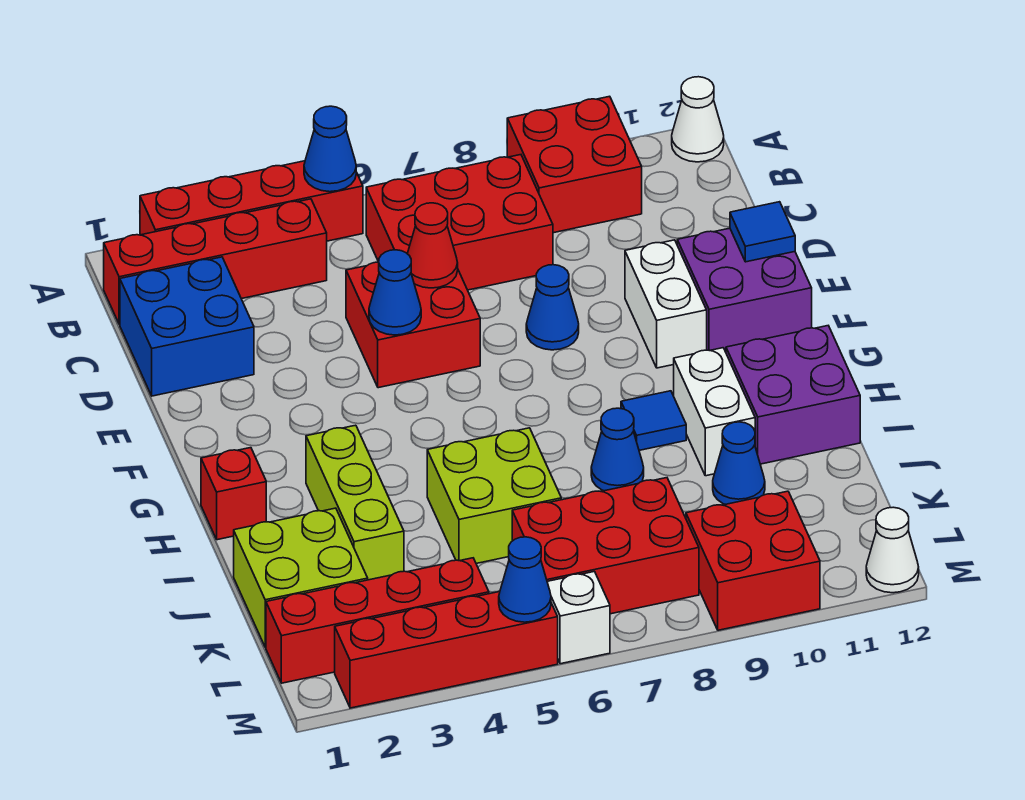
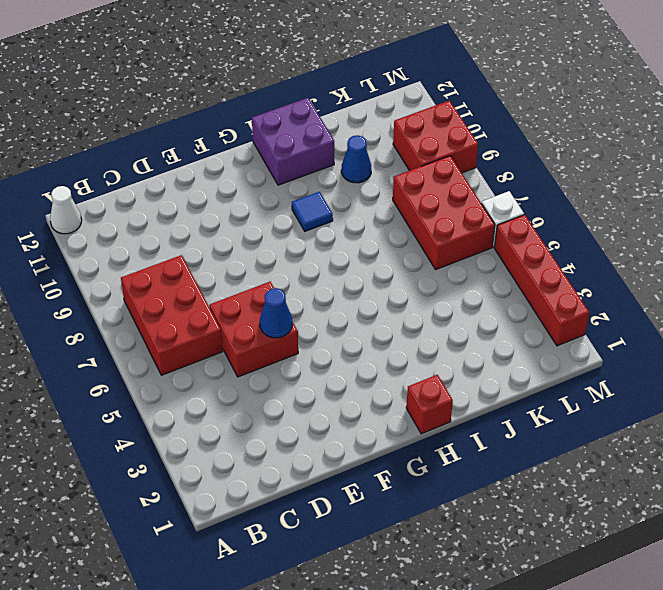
none -> red brick A2:A5 level 1
none -> red brick A9:B10 level 1
none -> red brick B1:B4 level 1
none -> blue brick C1:D2 level 1

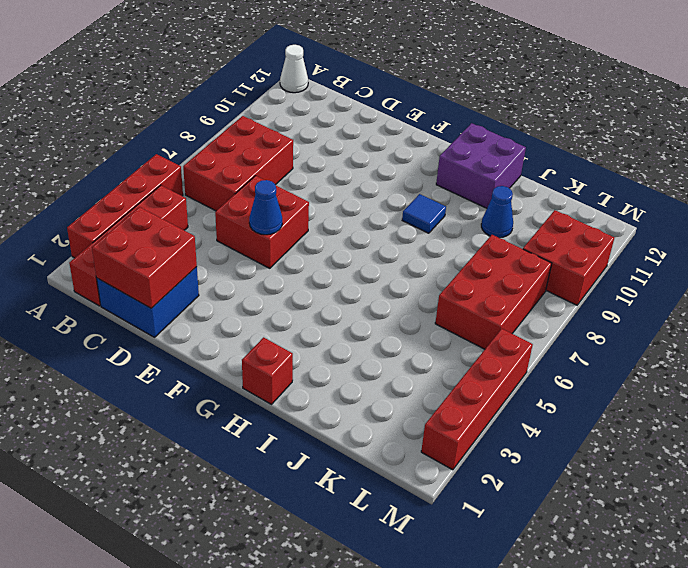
red brick C1:D2 level 2 -> red brick A9:B10 level 1
none -> blue cone E8 level 1
none -> white brick E10:F10 level 1
none -> purple brick E11:F12 level 1
none -> lime brick H3:J3 level 1

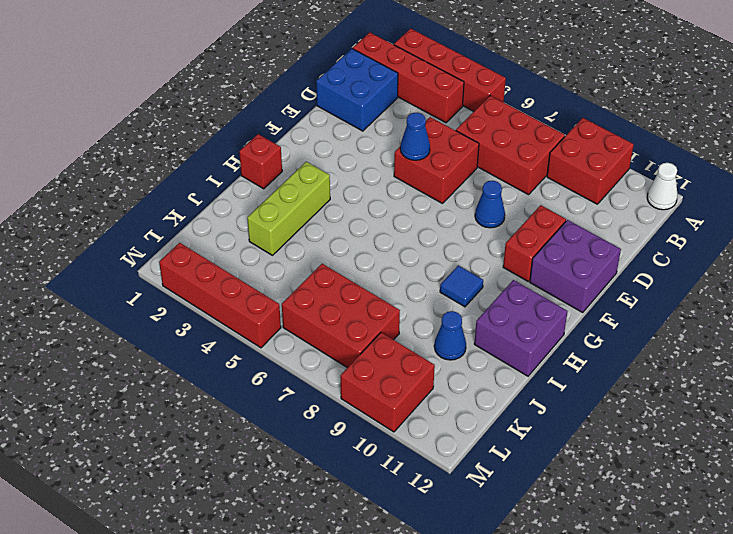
red brick E10:F10 level 1 -> white brick E10:F10 level 1
none -> white brick H10:I10 level 1
none -> lime brick I5:J6 level 1
none -> blue cone I8 level 1
none -> lime brick J1:K2 level 1

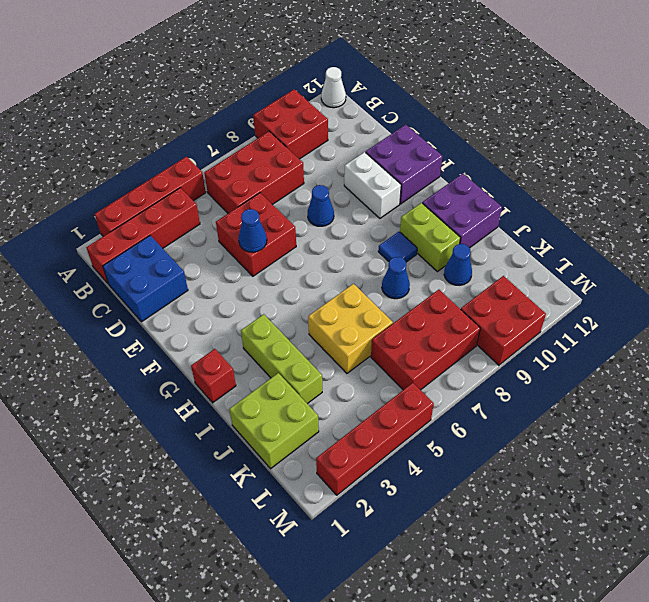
lime brick H10:I10 level 1 -> white brick H10:I10 level 1
yellow brick I5:J6 level 1 -> lime brick I5:J6 level 1
none -> red brick L1:L4 level 1
none -> white brick M6 level 1
none -> white cone M12 level 1
none -> blue cone A5 level 2

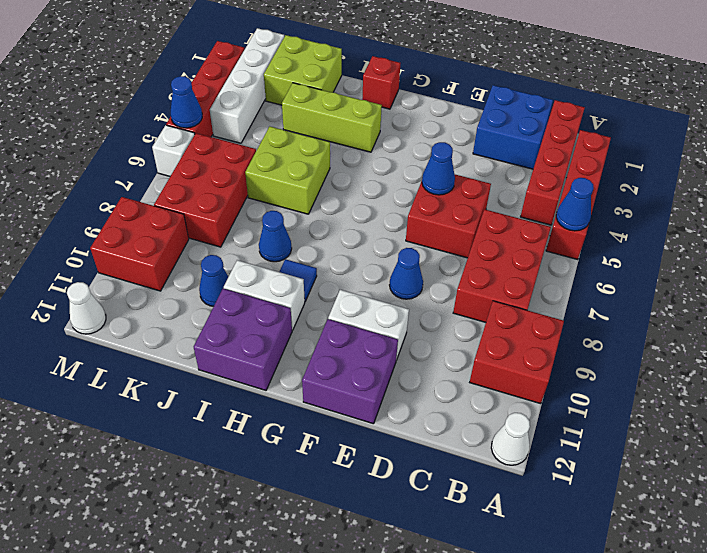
white brick L1:L4 level 1 -> red brick L1:L4 level 1
none -> red cone D6 level 2
none -> blue tile E12 level 2

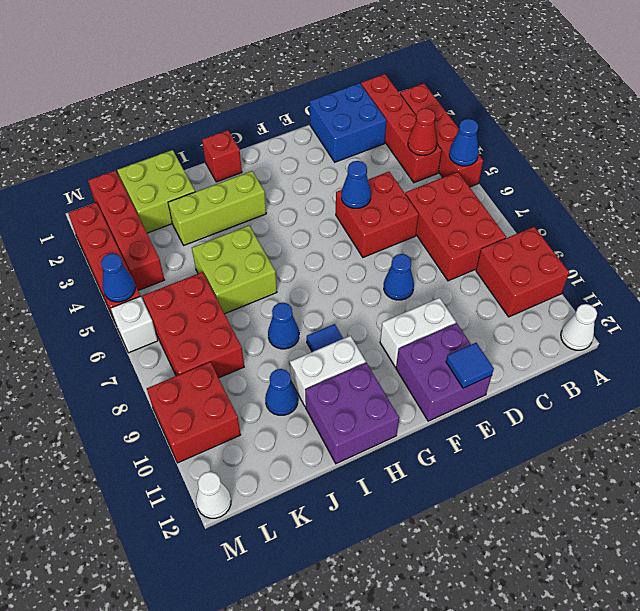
red cone B4 level 2 -> red cone D6 level 2

